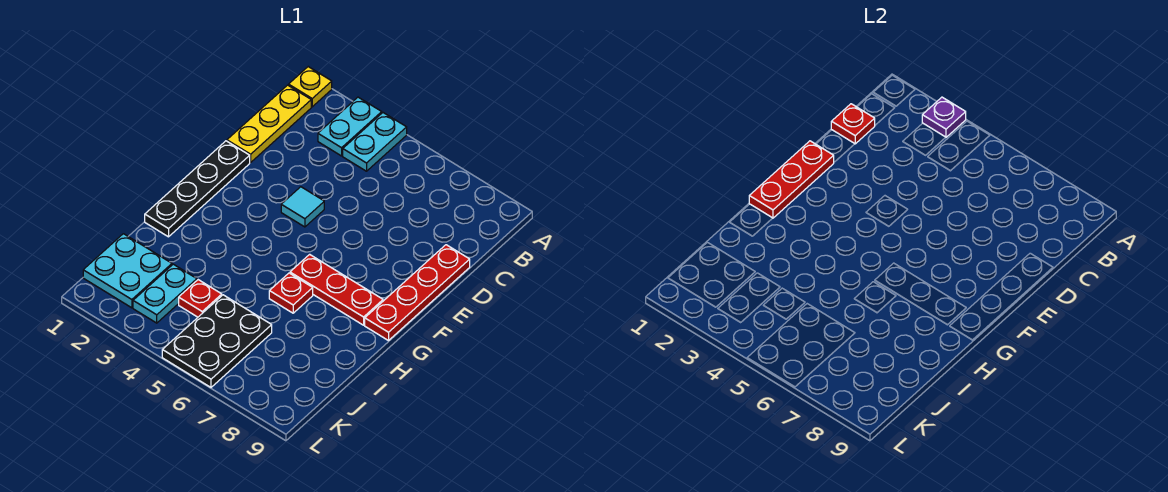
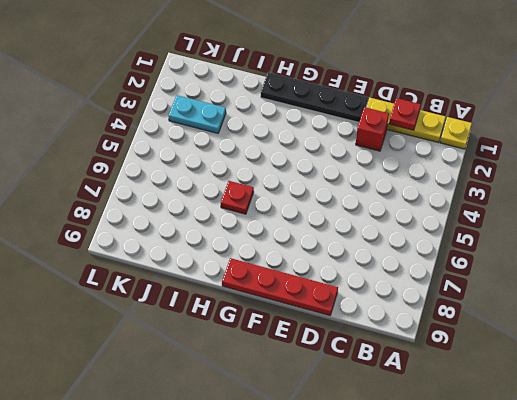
red brick D2 level 1 -> none
none -> cyan plate A3:B3 level 1
none -> cyan plate A4:B4 level 1
none -> cyan tile E4 level 1

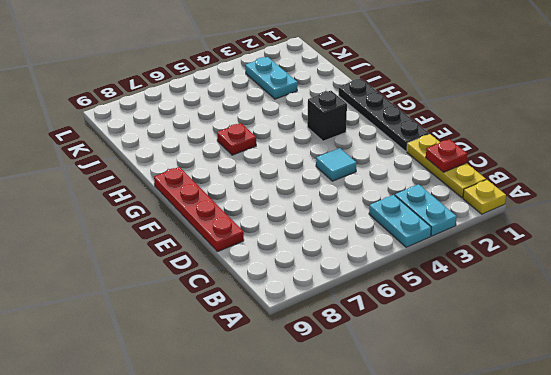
black brick G3 level 1 -> none
none -> red plate G6:G8 level 1
none -> cyan plate J1:K2 level 1
none -> red plate J4 level 1

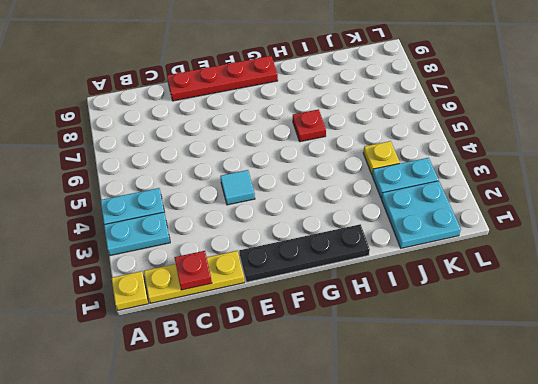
yellow plate J4 level 1 -> red plate J4 level 1
none -> red plate G6:G8 level 1
none -> black plate J5:L6 level 1
none -> purple plate A3 level 2

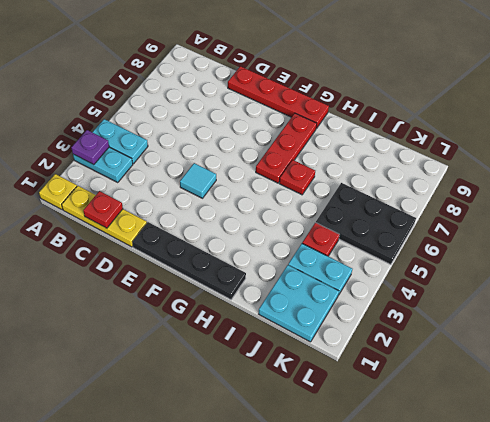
none -> red plate E1:G1 level 2

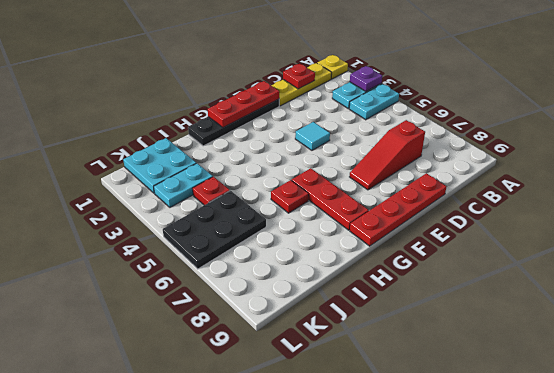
red slope C7:E7 level 1 top C -> none

